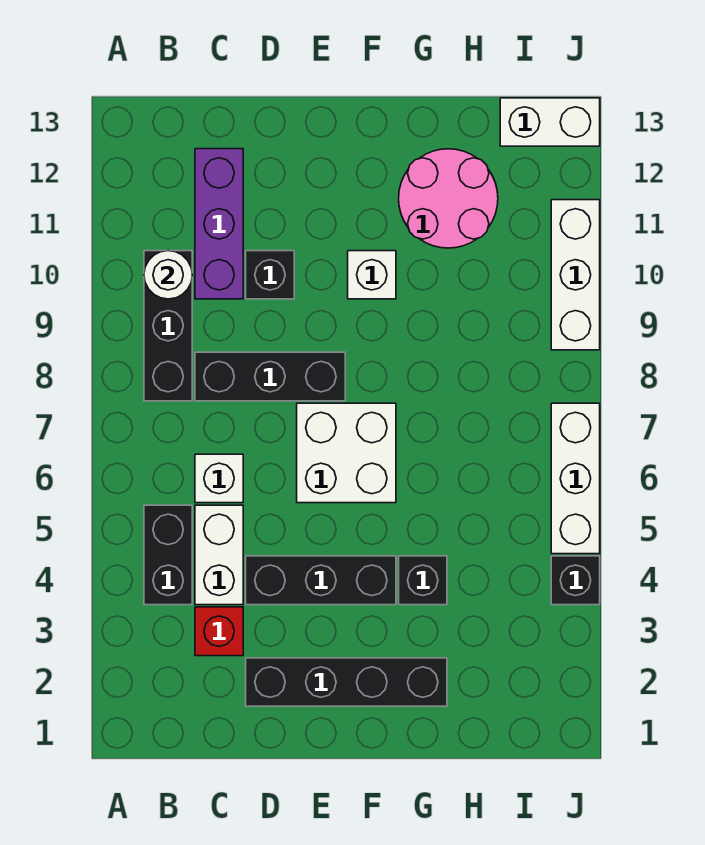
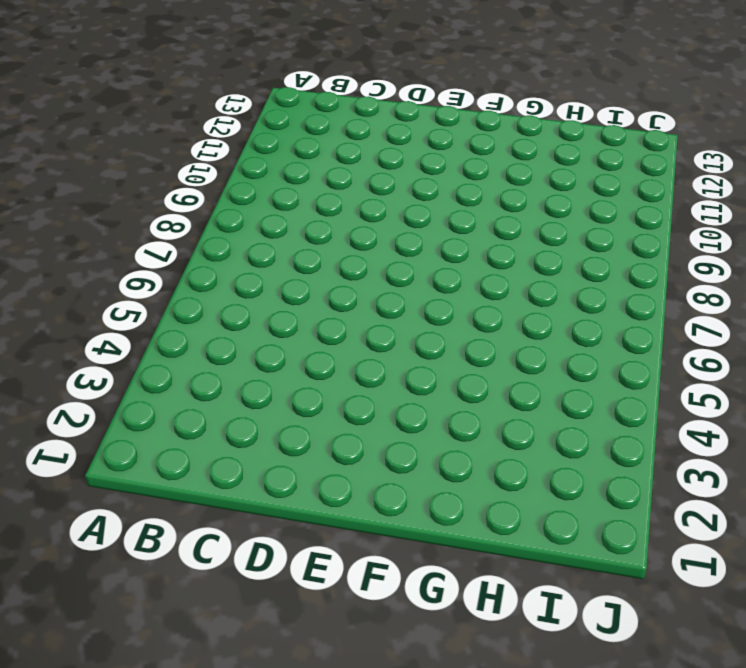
none -> black brick B4:B5 level 1
none -> black brick B8:B10 level 1
none -> red brick C3 level 1

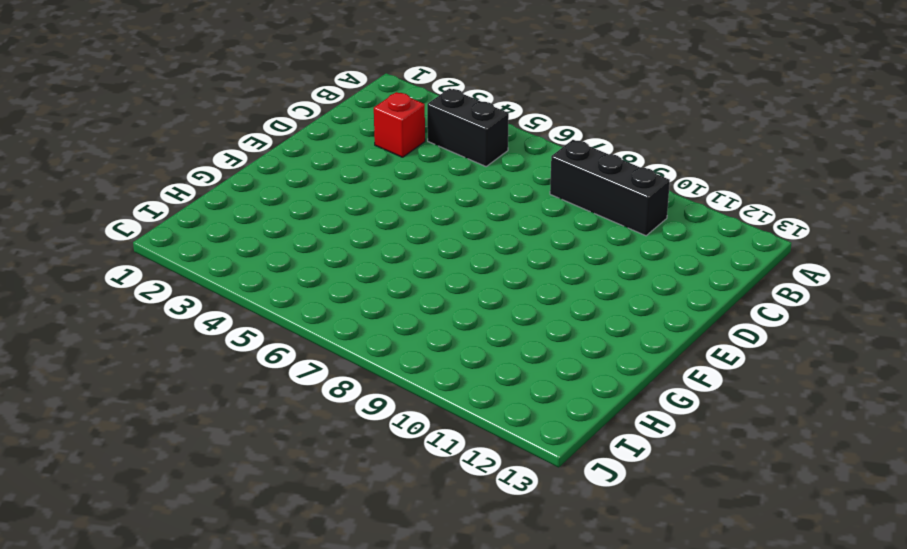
none -> white brick C4:C5 level 1
none -> white brick C6 level 1
none -> black brick C8:E8 level 1

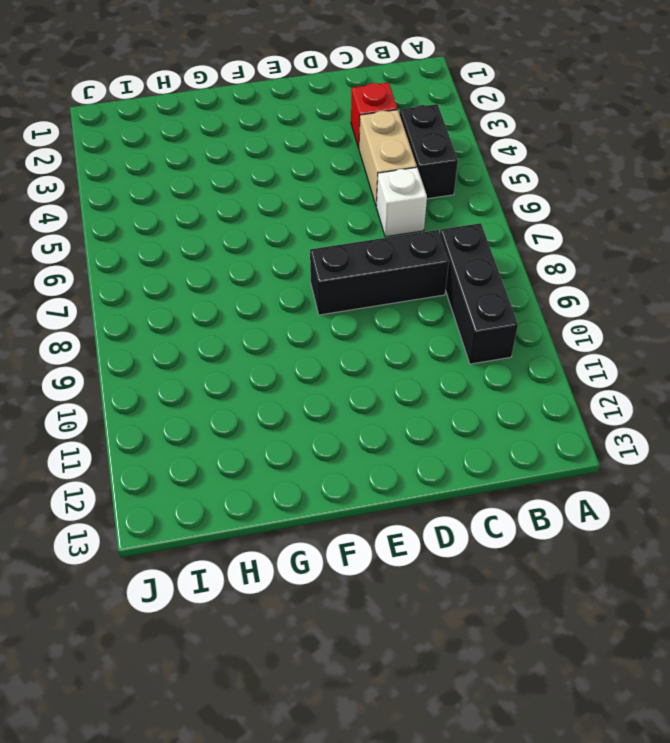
tan brick C4:C5 level 1 -> white brick C4:C5 level 1
none -> purple brick C10:C12 level 1
none -> black brick D2:G2 level 1
none -> black brick D4:F4 level 1

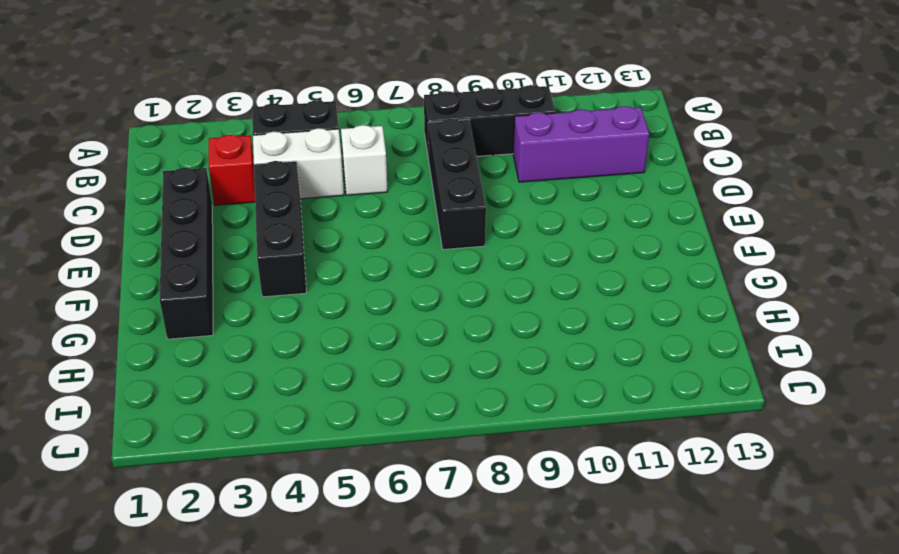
none -> black brick D10 level 1
none -> white brick E6:F7 level 1
none -> white brick F10 level 1

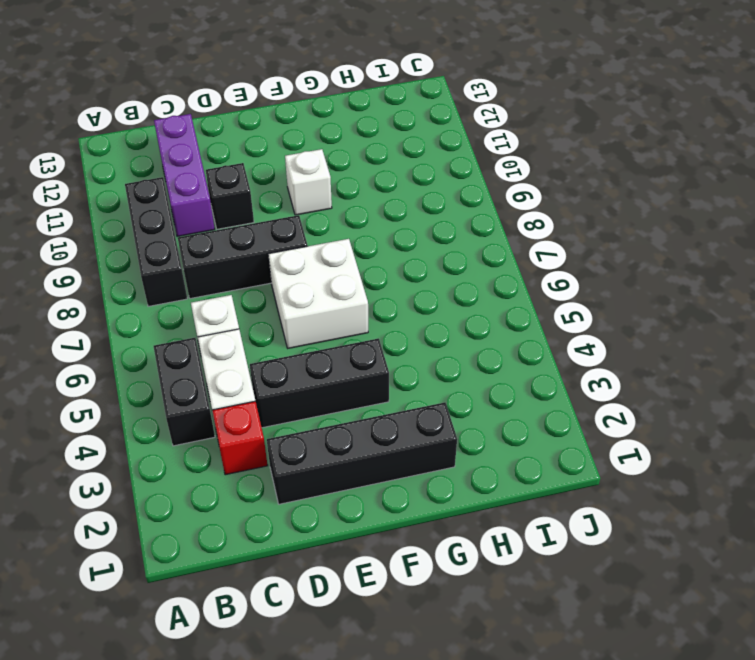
none -> black brick G4 level 1
none -> pink round brick G11:H12 level 1
none -> white brick I13:J13 level 1

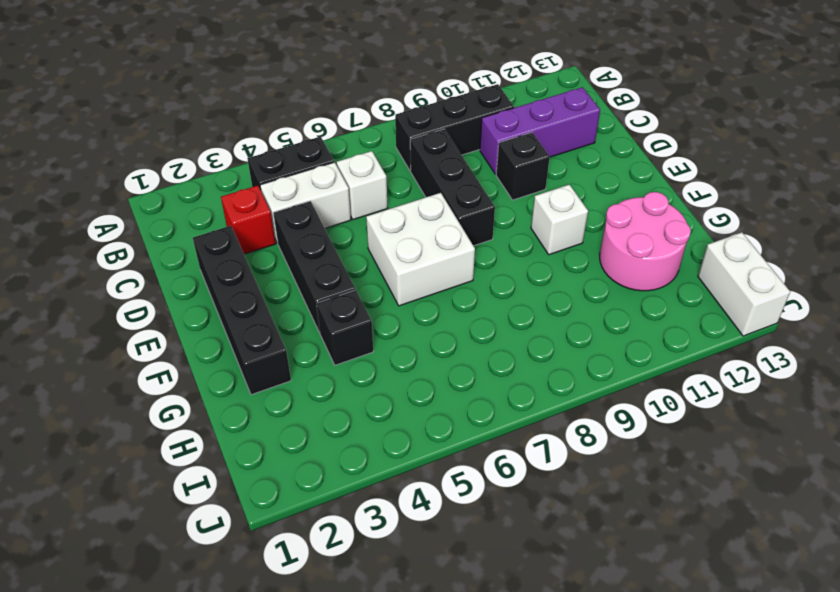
none -> black brick J4 level 1
none -> white brick J5:J7 level 1
none -> white brick J9:J11 level 1

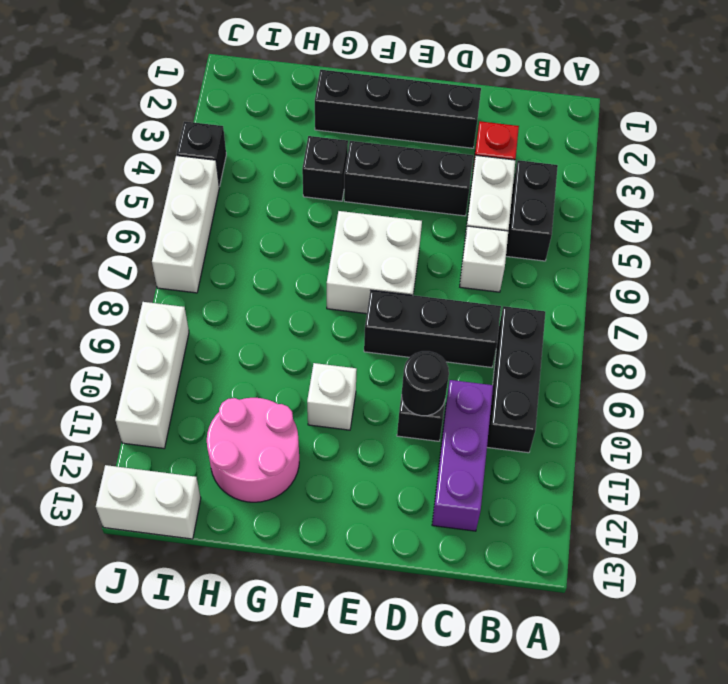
black round brick D10 level 2 -> none
none -> white round brick B10 level 2

